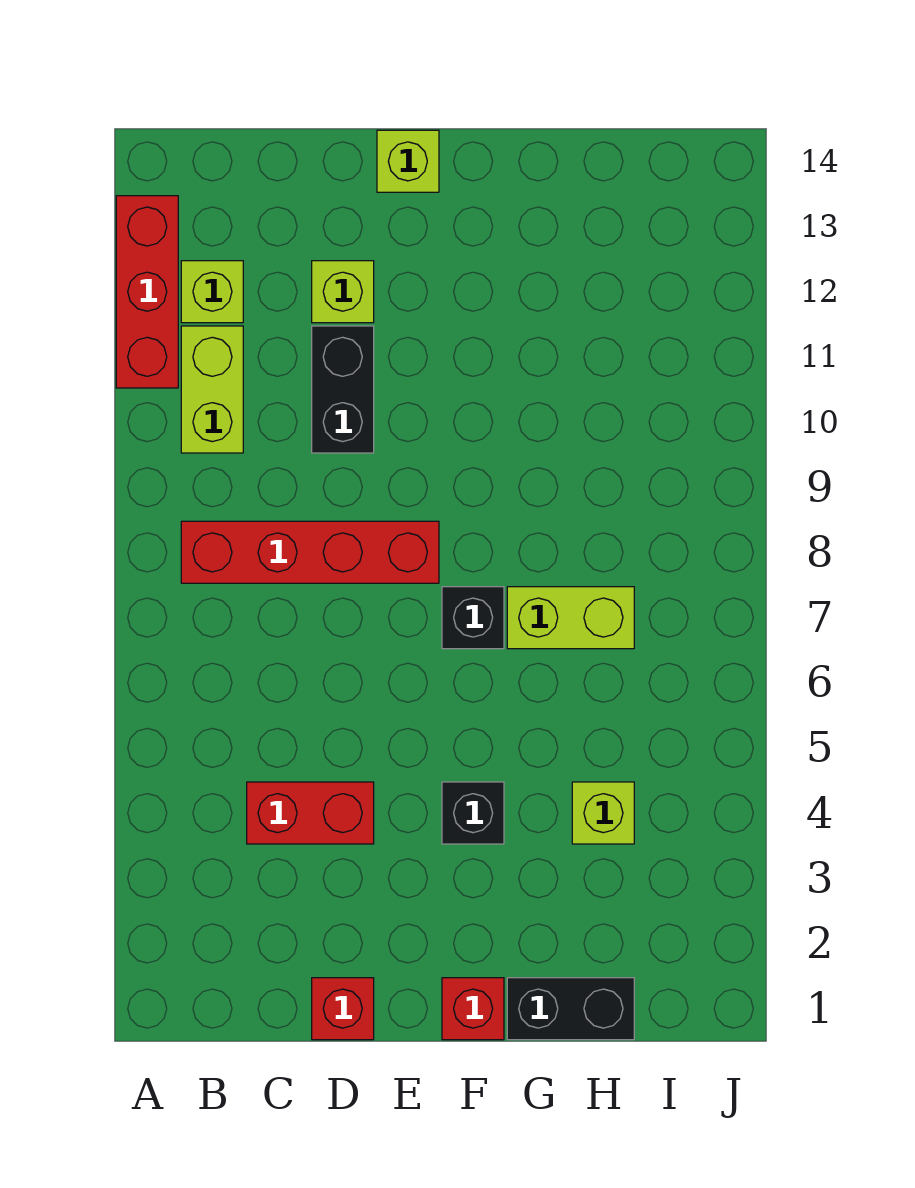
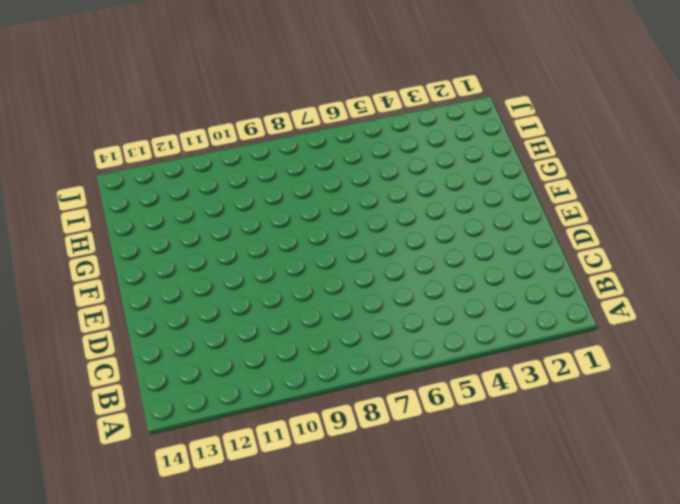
none -> red brick A11:A13 level 1
none -> red brick B8:E8 level 1
none -> lime brick B10:B11 level 1

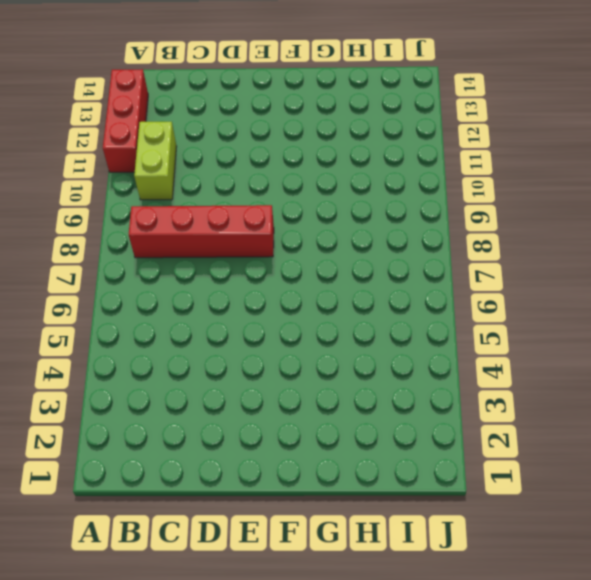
none -> lime brick B12 level 1
none -> red brick C4:D4 level 1
none -> red brick D1 level 1

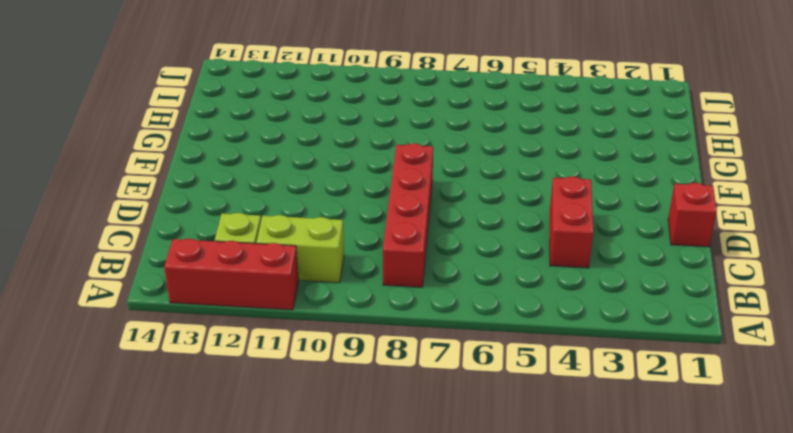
none -> black brick D10:D11 level 1
none -> lime brick D12 level 1
none -> lime brick E14 level 1

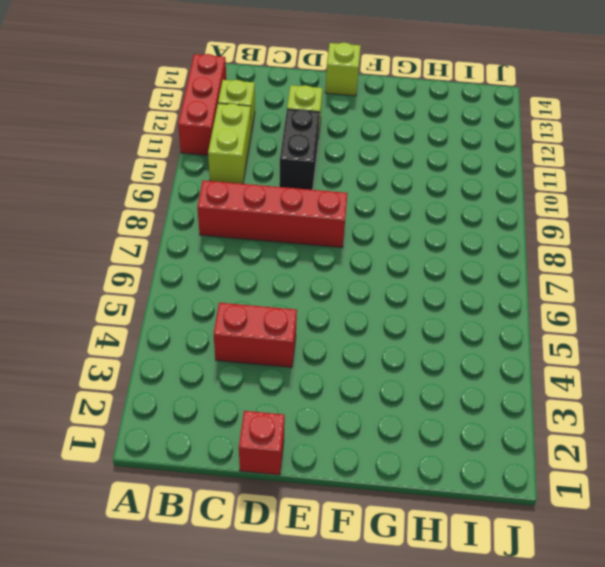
none -> red brick F1 level 1
none -> black brick F4 level 1
none -> black brick F7 level 1

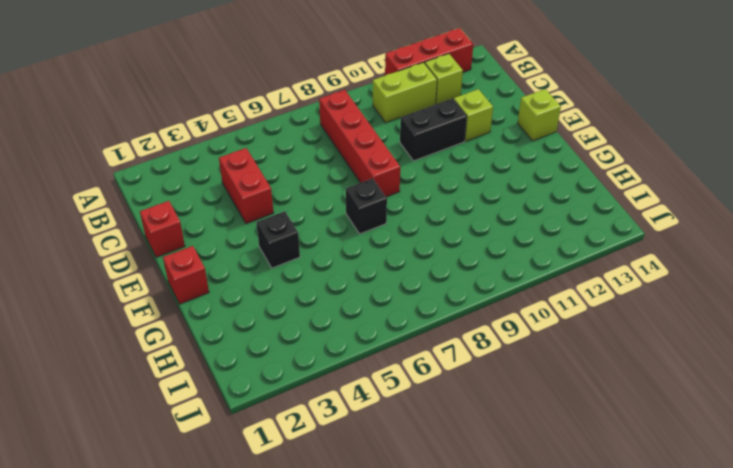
none -> black brick G1:H1 level 1
none -> lime brick G7:H7 level 1
none -> lime brick H4 level 1

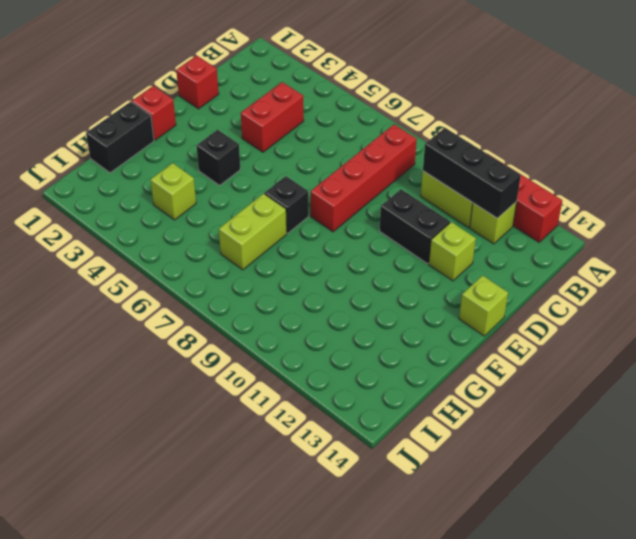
black brick B10:B12 level 2 -> none

